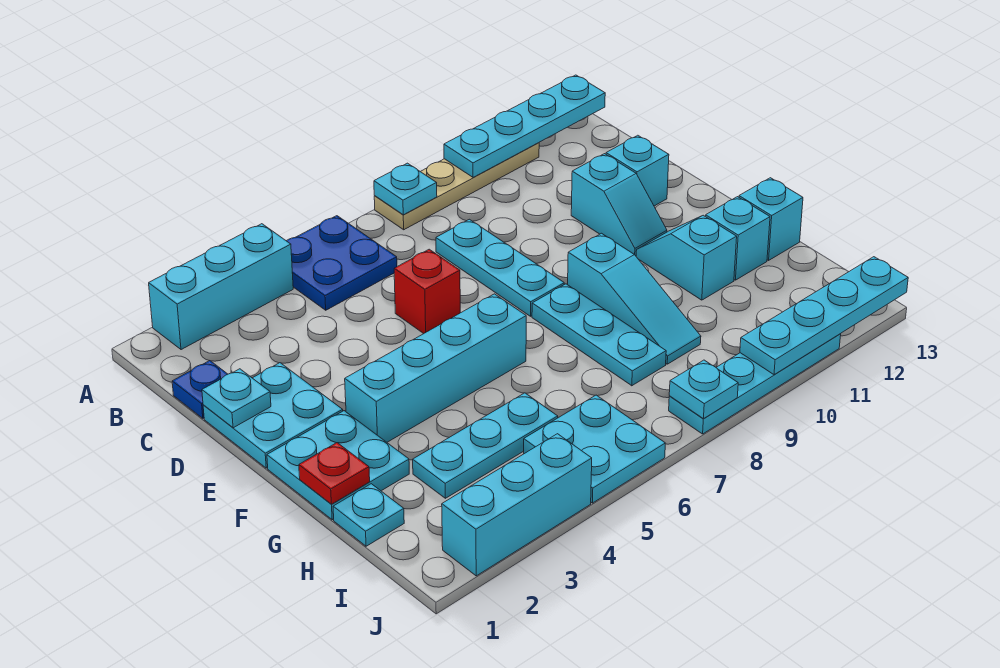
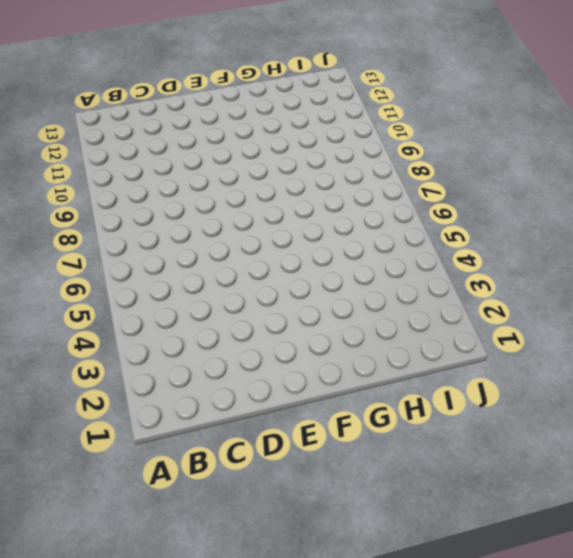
none -> cyan brick A2:A4 level 1
none -> blue plate A5:B6 level 1
none -> tan plate A8:A11 level 1

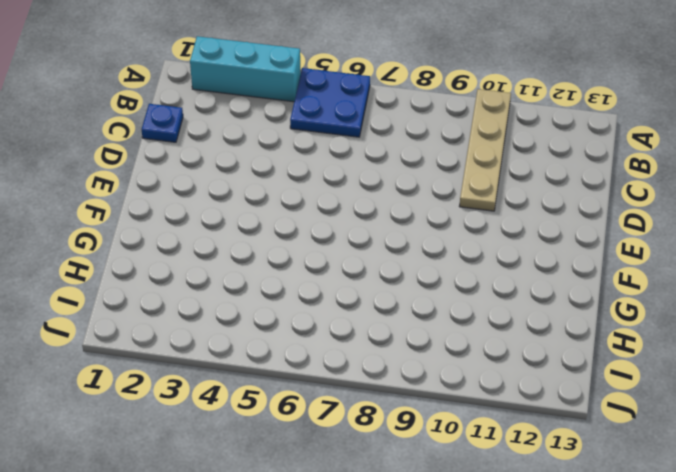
tan plate A10:D10 level 1 -> tan plate A8:A11 level 1
none -> cyan plate C8:E8 level 1
none -> cyan plate D1:E2 level 1
none -> red brick D6 level 1

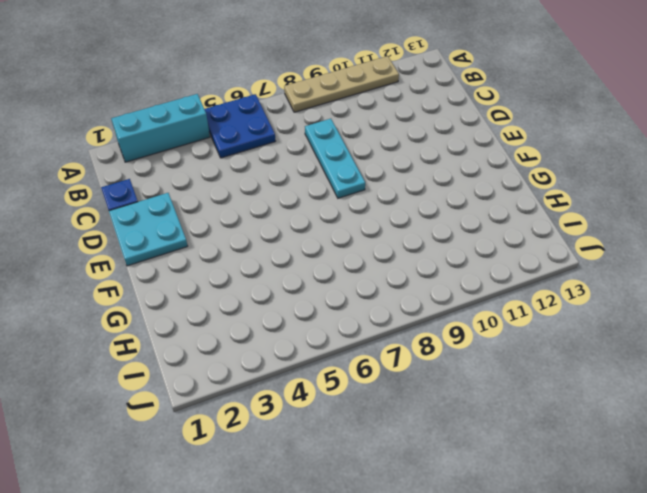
none -> red brick D6 level 1
none -> cyan slope D11:E11 level 1 top D
none -> cyan brick D12 level 1

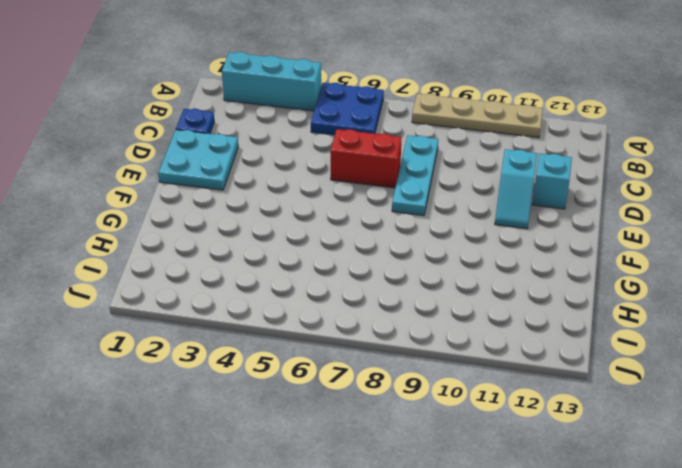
red brick D6:D7 level 1 -> red brick D6 level 1
none -> cyan plate F1:G2 level 1
none -> cyan brick F3:F6 level 1
none -> cyan plate F8:H8 level 1

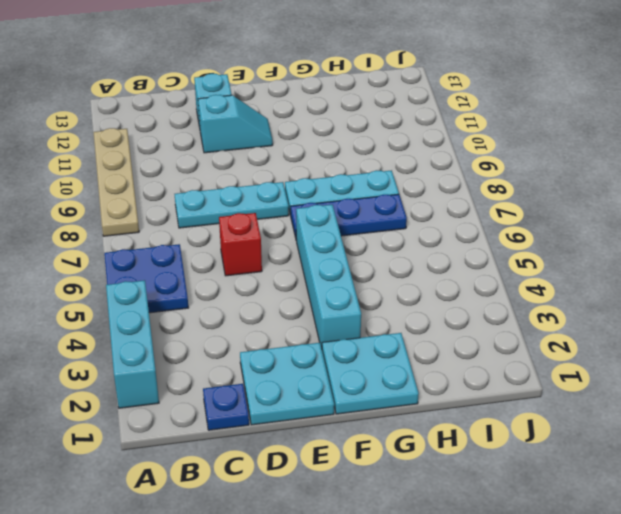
blue plate F7:H7 level 1 -> none
none -> cyan slope F9:H9 level 1 top F
none -> cyan slope F11:G11 level 1 top G
none -> cyan brick G12 level 1

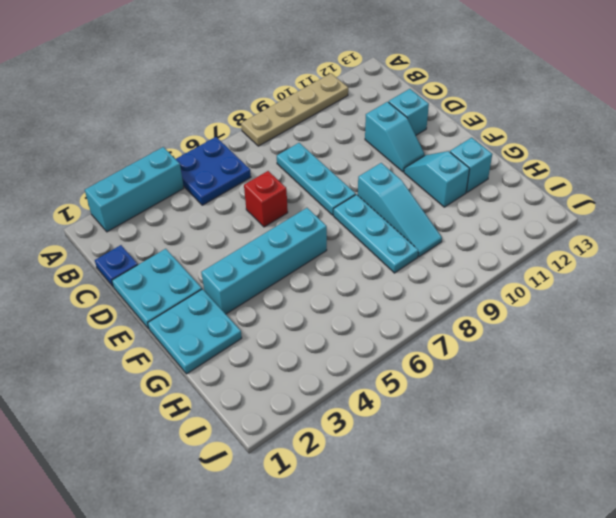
none -> cyan brick G13 level 1
none -> cyan plate H1 level 1
none -> cyan plate H3:H5 level 1

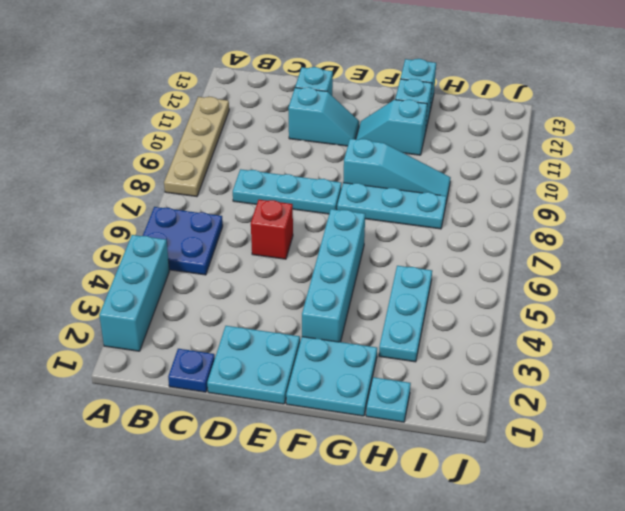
none -> cyan plate I5:J6 level 1
none -> cyan brick J2:J4 level 1
none -> cyan plate J8:J11 level 1

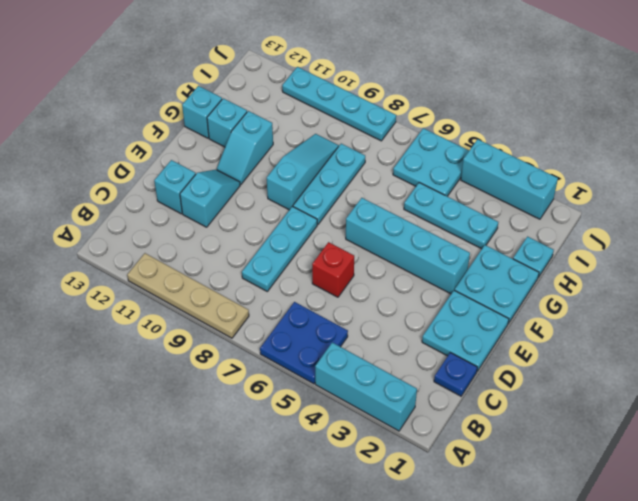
none -> cyan plate A8 level 2
none -> cyan plate A10:A13 level 2
none -> cyan plate D1 level 2

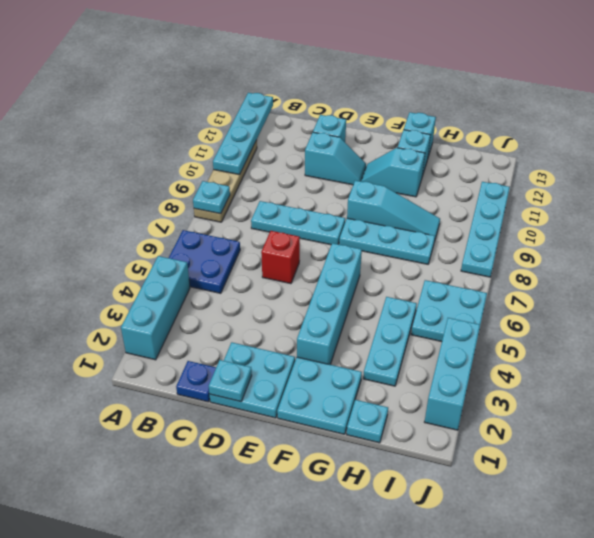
none -> red plate G1 level 2
none -> cyan plate J8 level 2
none -> cyan plate J10:J13 level 2

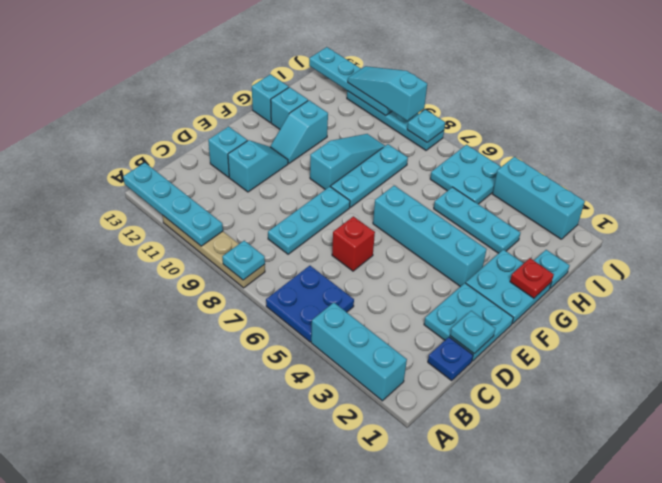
cyan slope J9:J11 level 3 top 9 -> none

